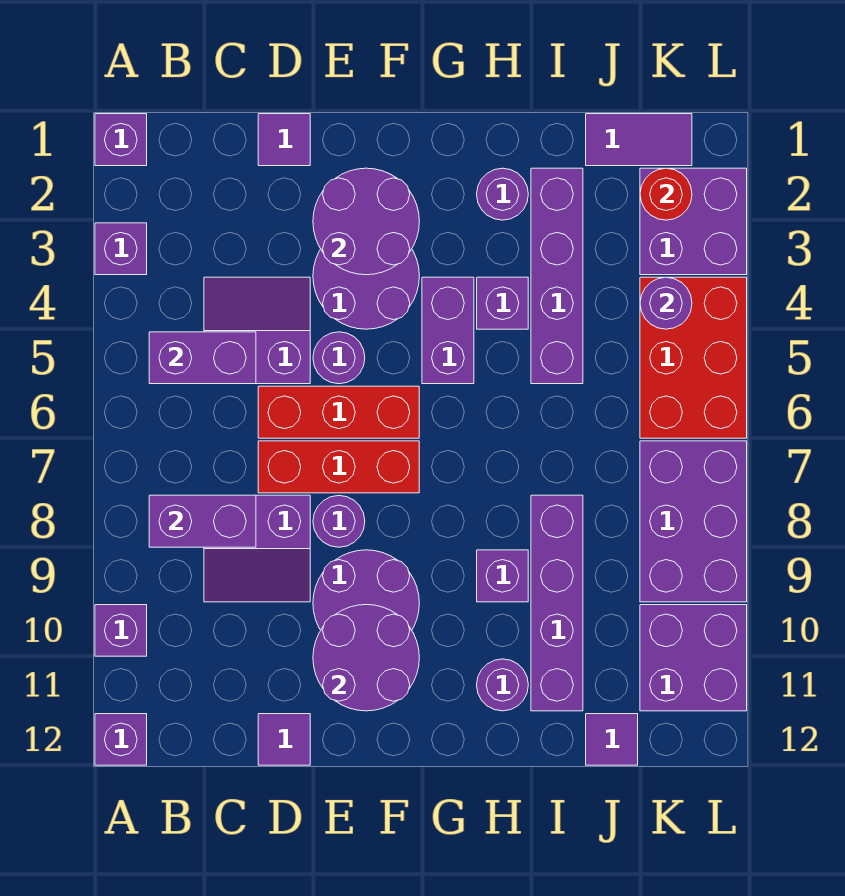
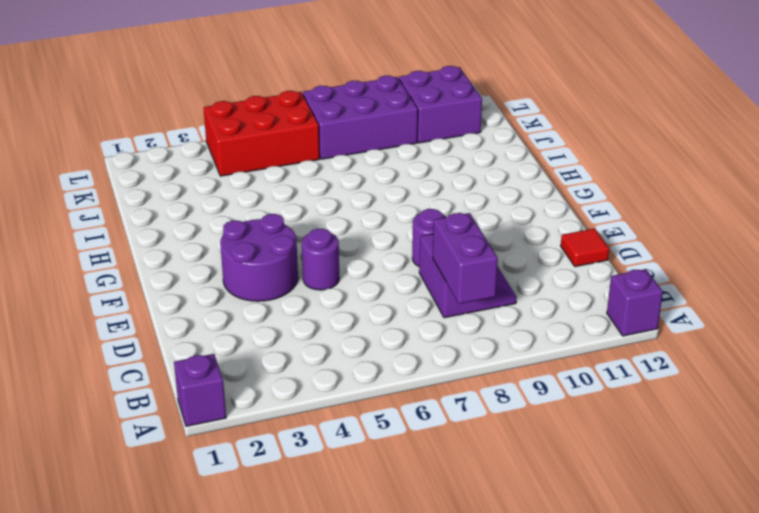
red tile D12 level 1 -> purple tile D12 level 1
none -> purple brick A3 level 1
none -> purple brick A10 level 1
none -> purple slope C4:D5 level 1 top 5
none -> purple tile D1 level 1

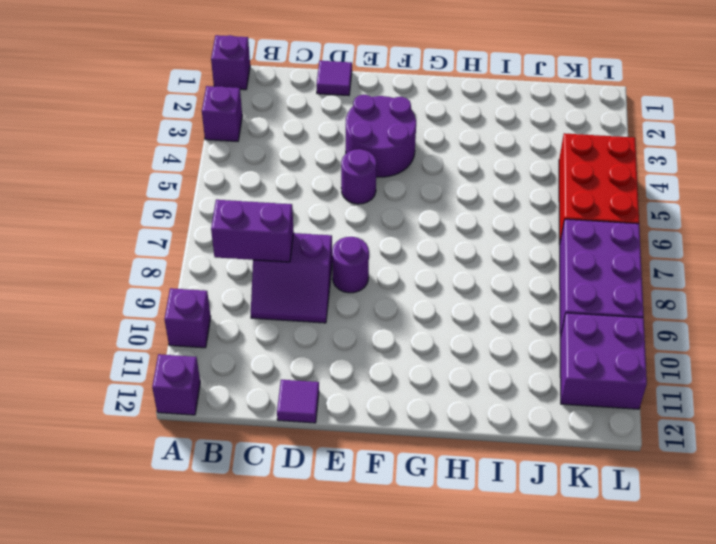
none -> purple slope C4:D5 level 1 top 5
none -> red brick D6:F6 level 1
none -> red brick D7:F7 level 1
none -> purple round brick E9:F10 level 1

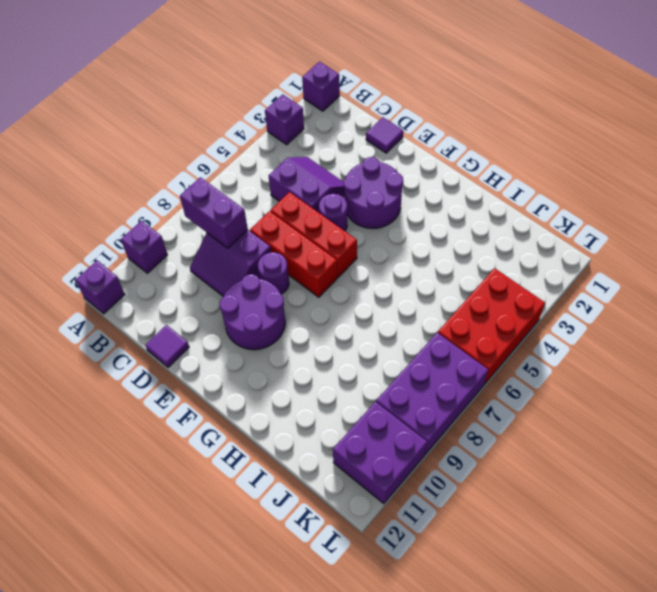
none -> purple brick G4:G5 level 1
none -> purple round brick H2 level 1
none -> purple brick H4 level 1
none -> purple brick H9 level 1

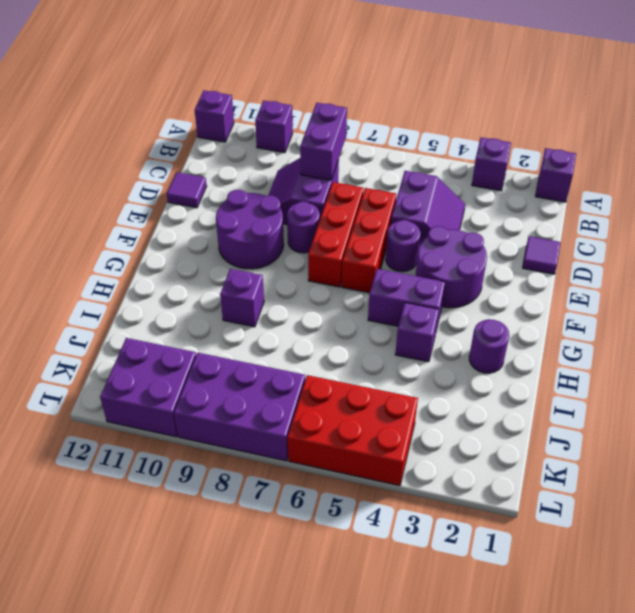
none -> purple round brick H11 level 1
none -> purple brick I2:I5 level 1
none -> purple brick I8:I11 level 1
none -> purple tile J1:K1 level 1

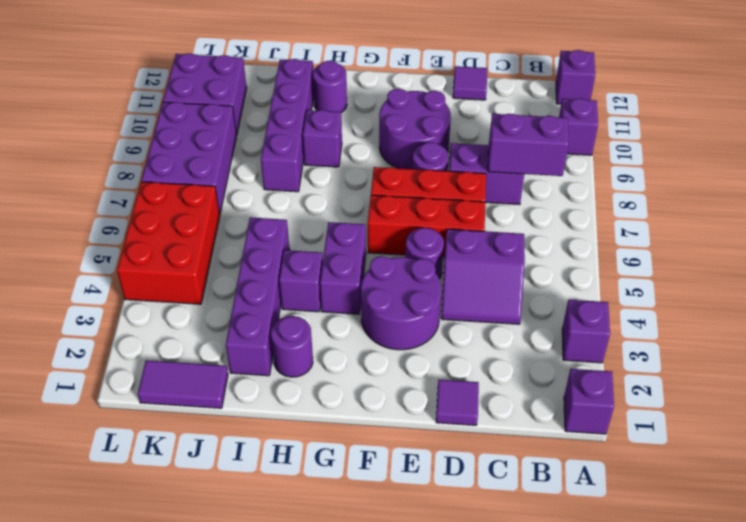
none -> purple tile J12 level 1
none -> purple brick K2:L3 level 1
none -> purple brick B5:C5 level 2
none -> purple round brick E2:F3 level 2

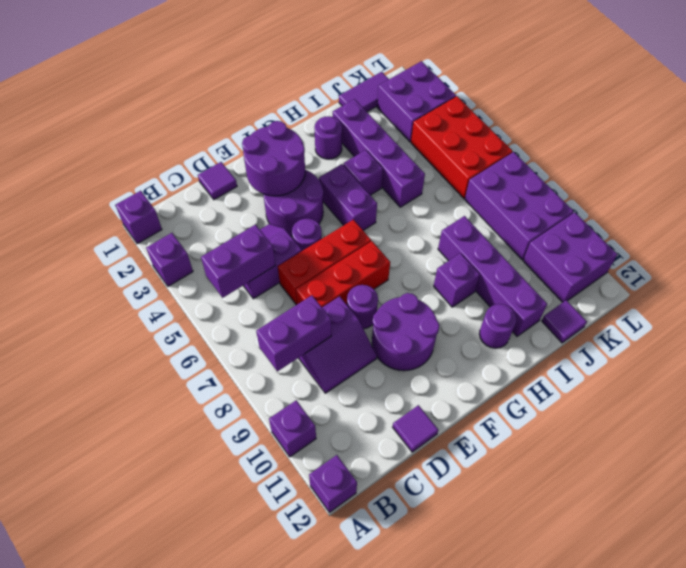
none -> purple round brick E10:F11 level 2
none -> red round brick K2 level 2
none -> purple round brick K4 level 2

